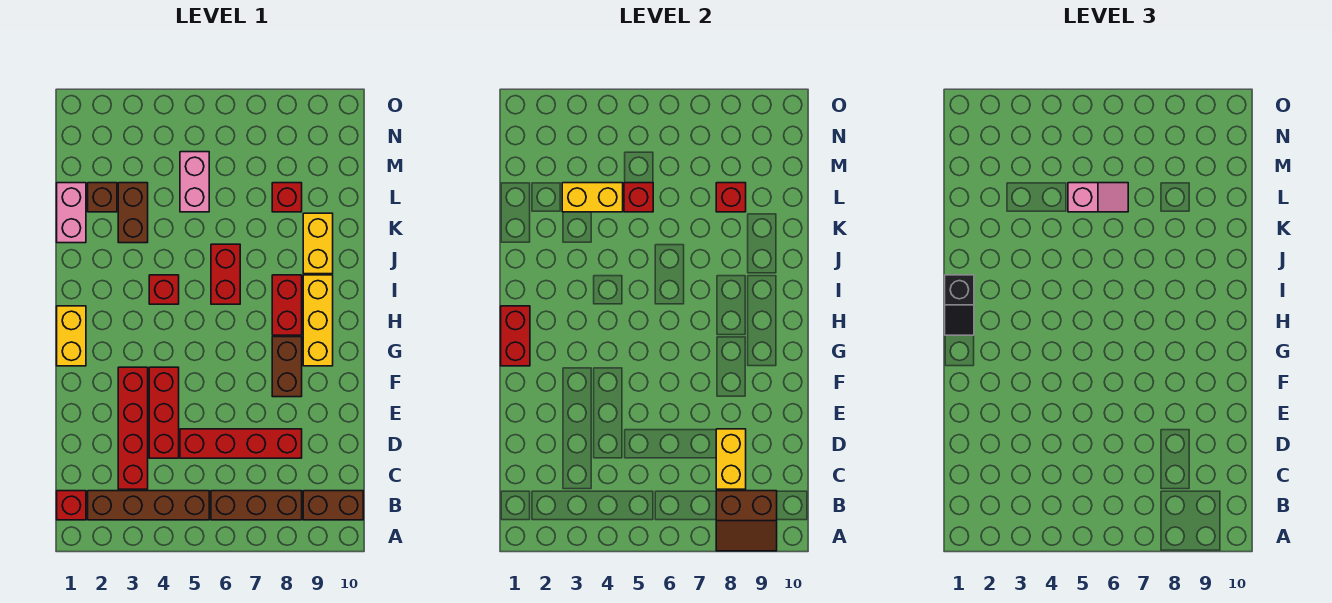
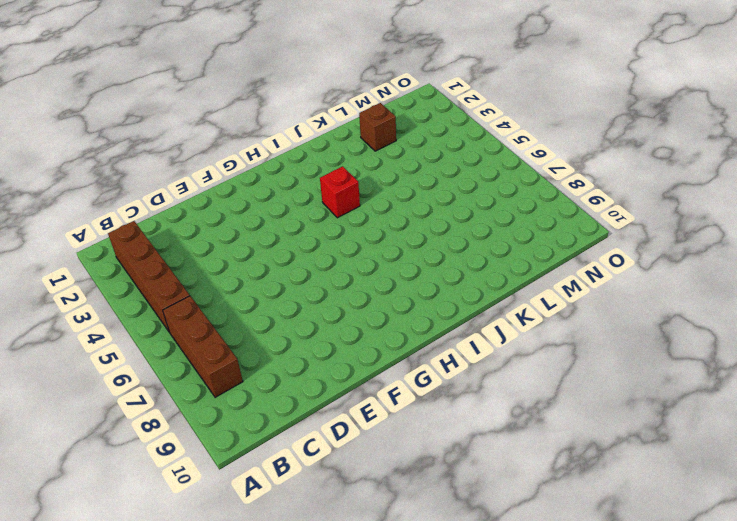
none -> red brick B1 level 1
none -> brown brick B9:B10 level 1
none -> red brick C3:F3 level 1

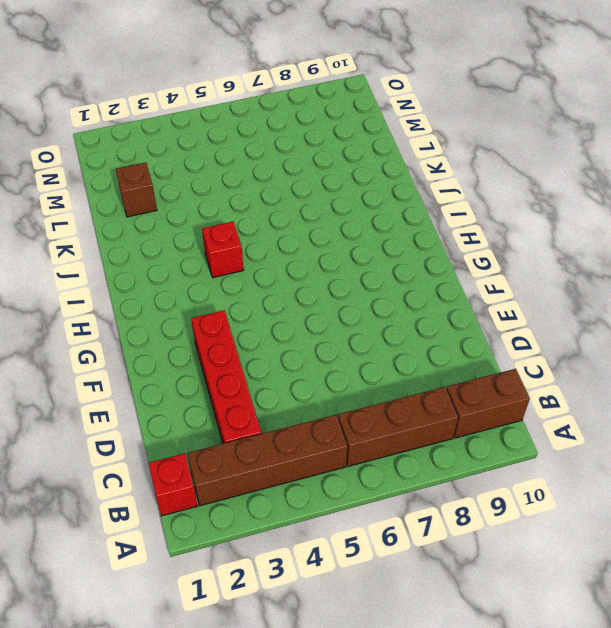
none -> red brick D4:F4 level 1
none -> red brick D5:D8 level 1
none -> brown brick F8:G8 level 1

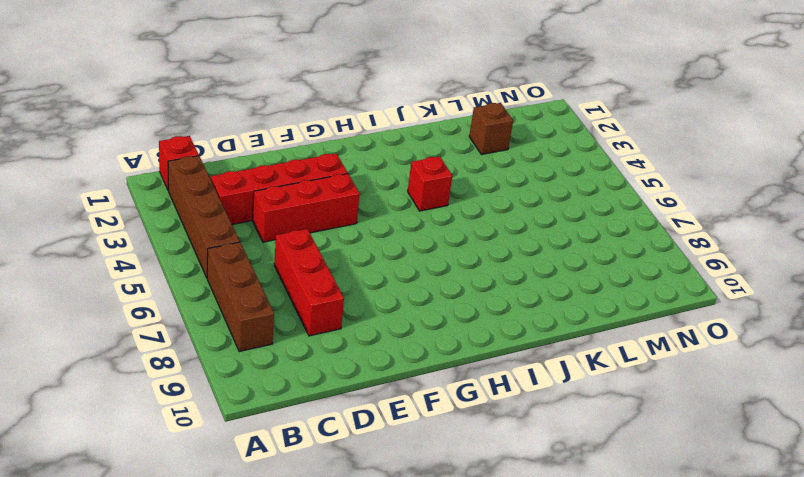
red brick D6:D8 level 1 -> red brick D5:D8 level 1
none -> brown brick B9:B10 level 1
none -> brown brick F8:G8 level 1
none -> yellow brick G1:H1 level 1

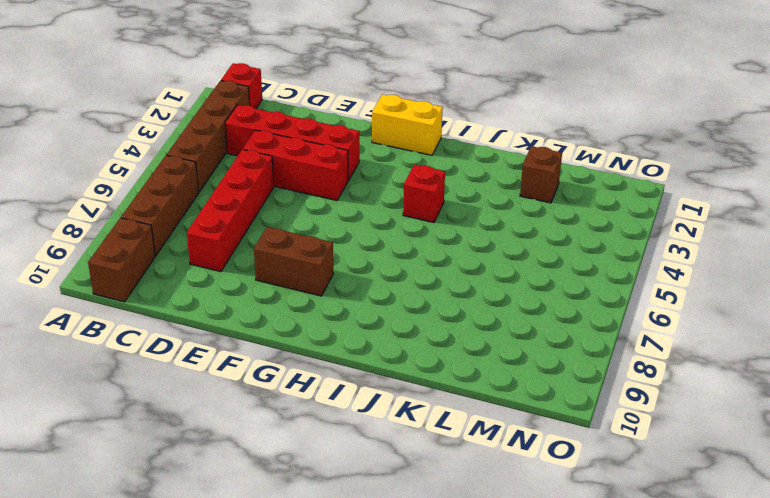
none -> yellow brick G9:I9 level 1
none -> red brick H8:I8 level 1
none -> red brick I6:J6 level 1

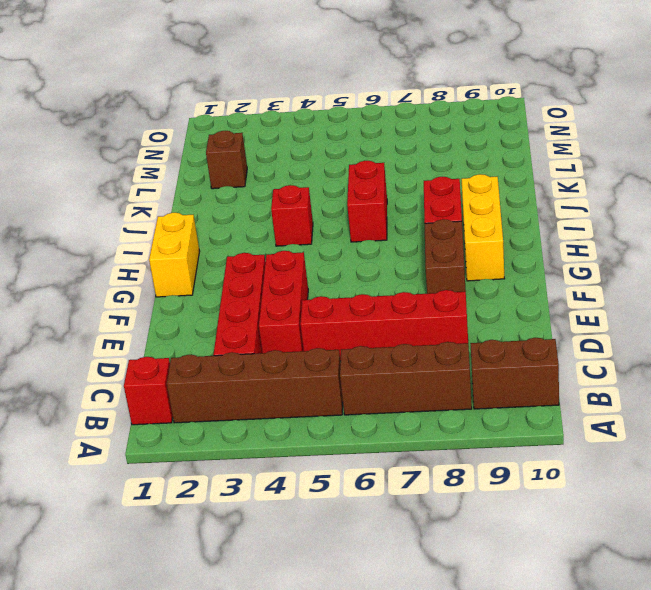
none -> yellow brick J9:K9 level 1
none -> pink brick K1:L1 level 1
none -> brown brick K3:L3 level 1

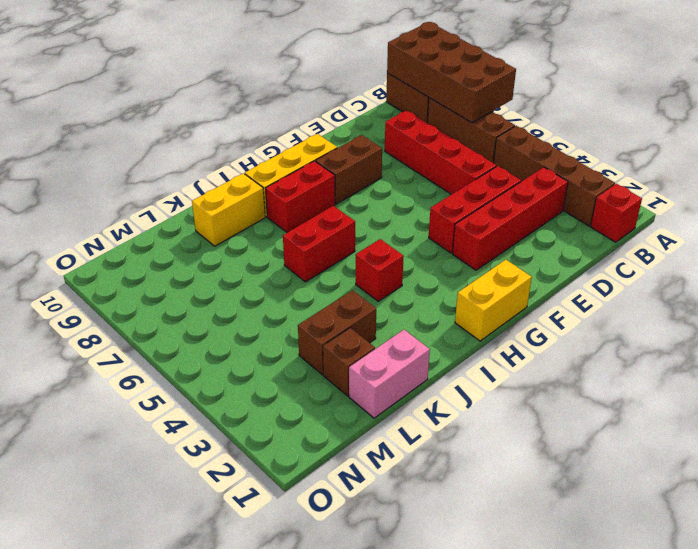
brown brick A7:B10 level 2 -> brown slope A8:B9 level 2 top B
none -> pink brick L5:M5 level 1
none -> red brick L8 level 1
none -> yellow brick C8:D8 level 2

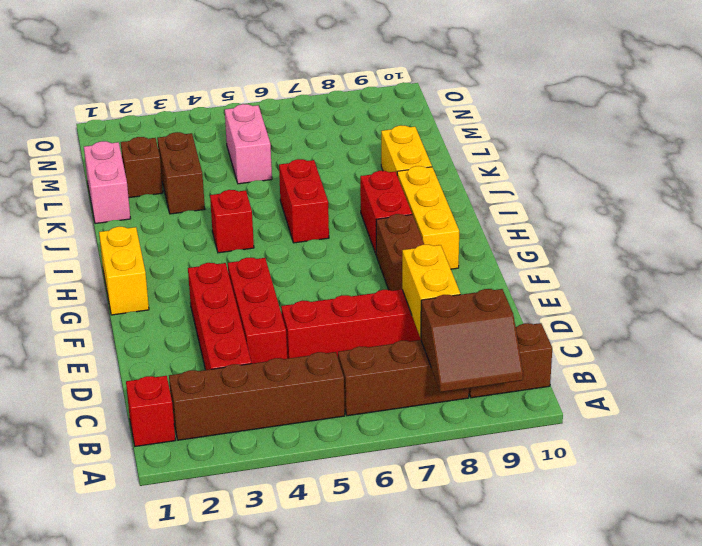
none -> red brick L8 level 1
none -> red brick G1:H1 level 2
none -> yellow brick L3:L4 level 2

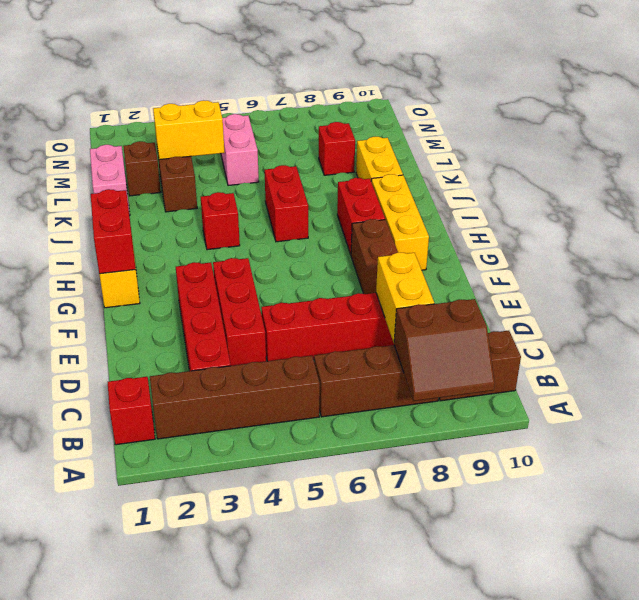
none -> red brick L5 level 2
none -> red brick L8 level 2
none -> black slope H1:I1 level 3 top I

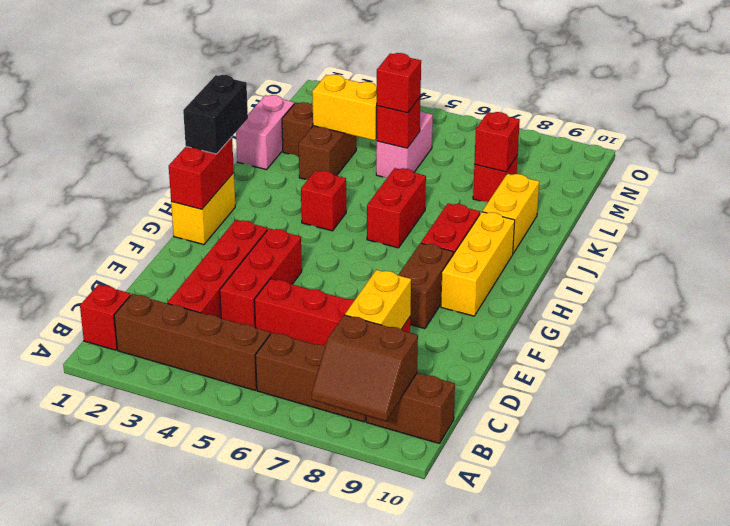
black brick H1:I1 level 3 -> black slope H1:I1 level 3 top I
red brick L5 level 3 -> pink slope L5:L6 level 3 top 5

